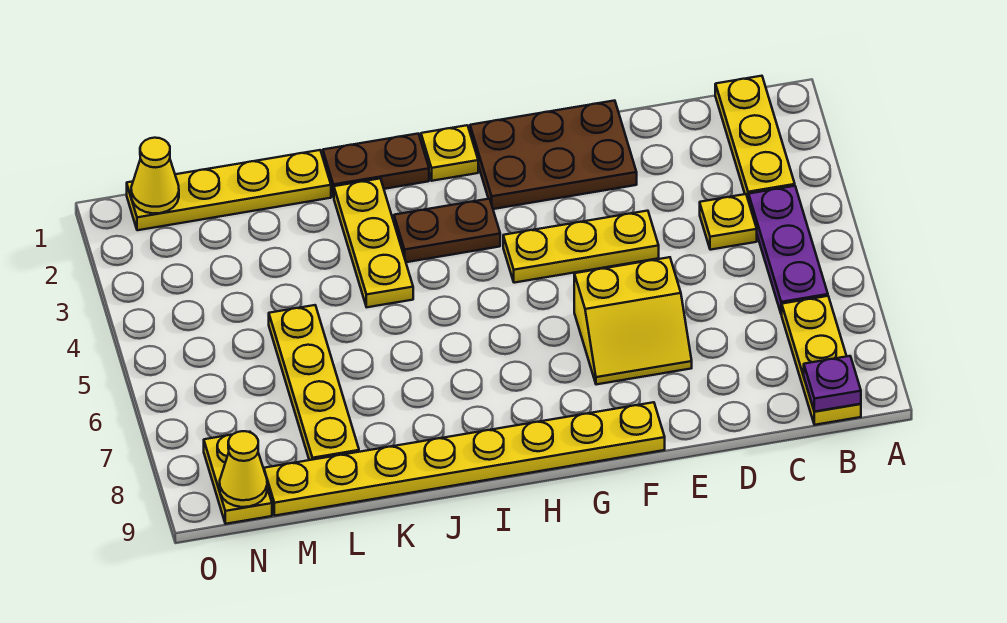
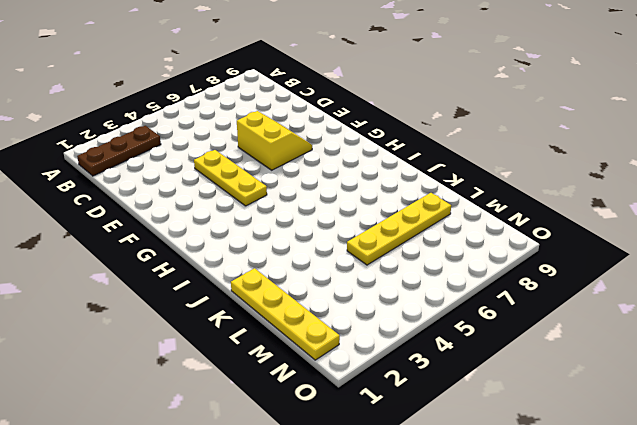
brown plate B1:B3 level 1 -> yellow plate B1:B3 level 1
none -> purple plate B4:B6 level 1
none -> yellow plate B7:B9 level 1
none -> yellow plate C4 level 1

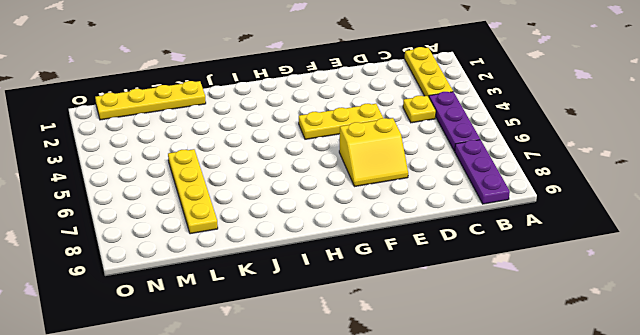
purple plate B7:B9 level 1 -> yellow plate B7:B9 level 1
none -> brown plate E1:G2 level 1
none -> yellow plate F9:M9 level 1
none -> yellow plate H1 level 1

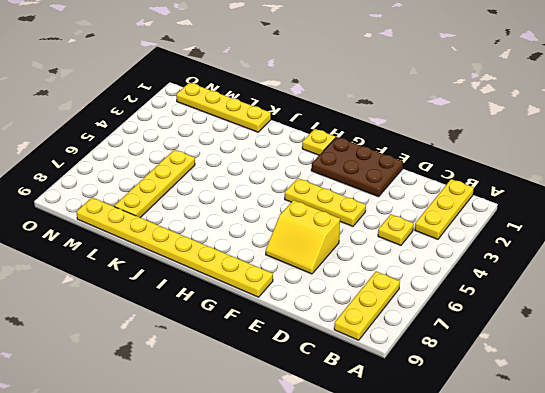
none -> purple plate B4:B6 level 1
none -> brown plate H3:I3 level 1
none -> brown plate I1:J1 level 1

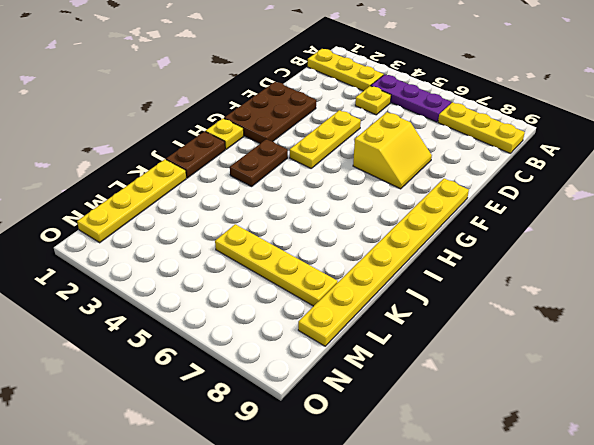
none -> yellow plate J2:J4 level 1
none -> yellow plate N8:N9 level 1
none -> purple plate B9 level 2

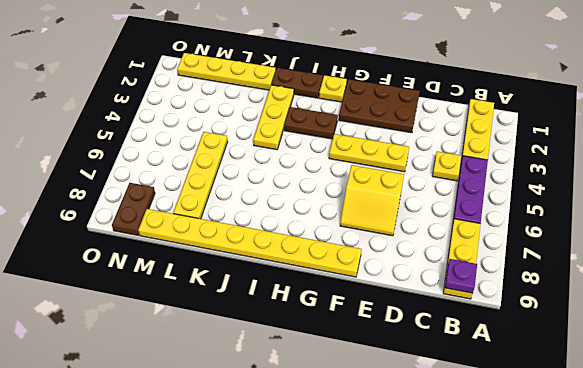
brown plate N8:N9 level 1 -> yellow plate N8:N9 level 1
none -> yellow cone N1 level 2
none -> yellow cone N9 level 2

